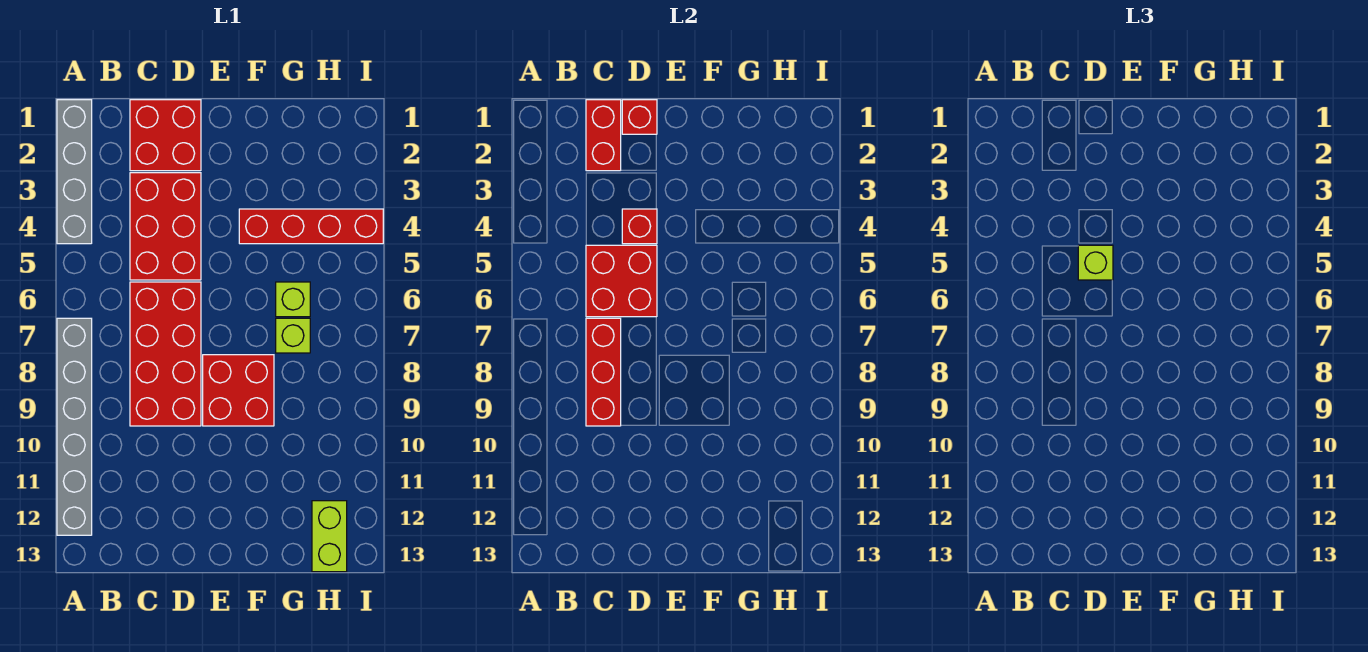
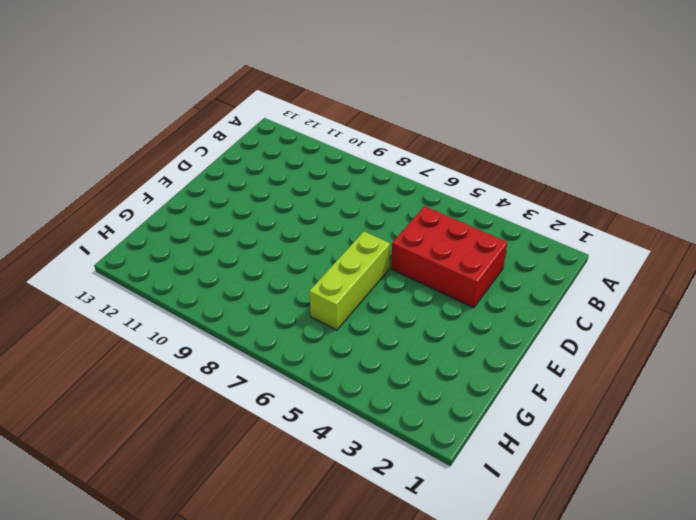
lime brick E6:G6 level 1 -> lime brick G6 level 1
none -> grey brick A1:A4 level 1
none -> grey brick A7:A12 level 1
none -> red brick C1:D2 level 1

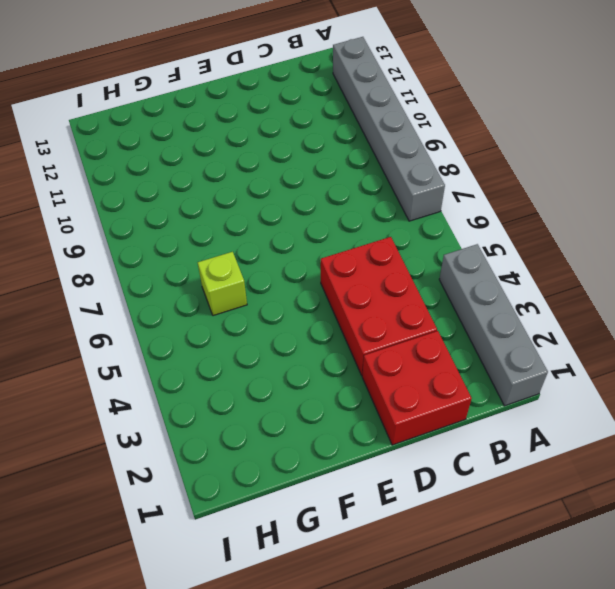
none -> red brick C6:D9 level 1
none -> red brick E8:F9 level 1
none -> red brick F4:I4 level 1

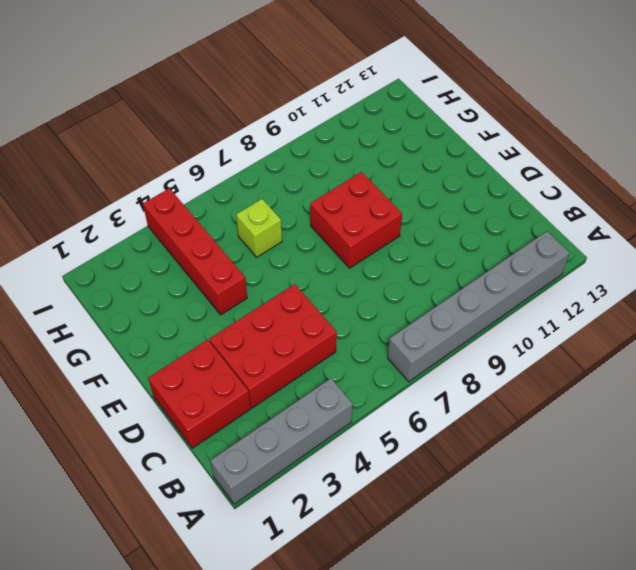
none -> red brick C6:D9 level 1
none -> lime brick G7 level 1
none -> lime brick H12:H13 level 1

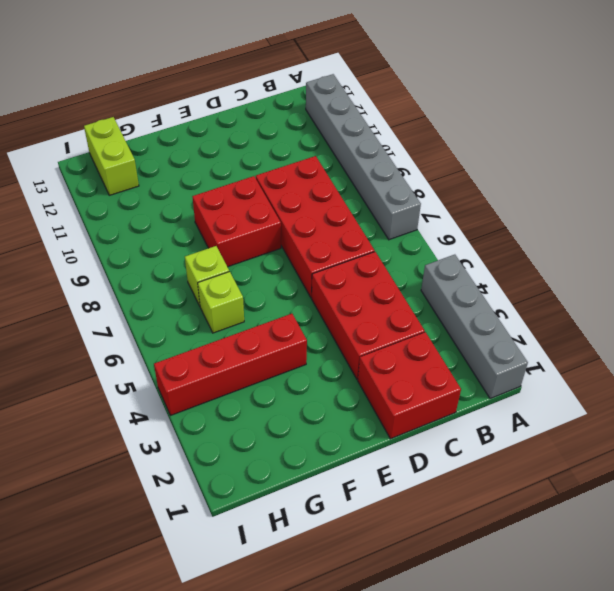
none -> red brick C1:C2 level 2
none -> red brick C5:D6 level 2
none -> red brick C7:C9 level 2

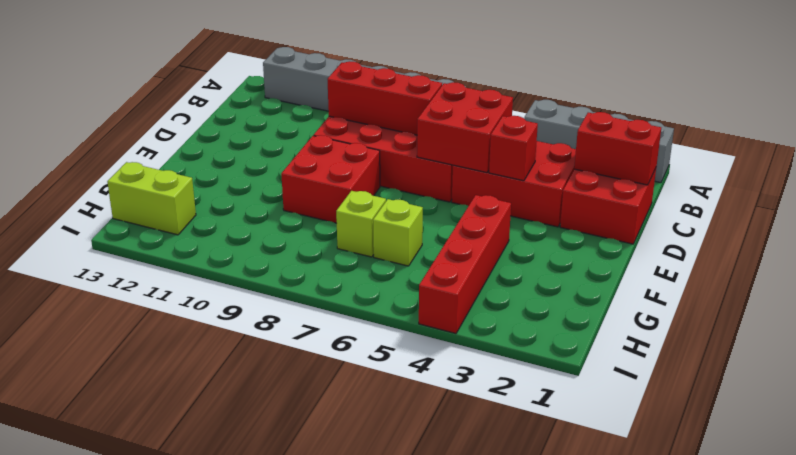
none -> red brick D1 level 2
none -> lime brick D5 level 3

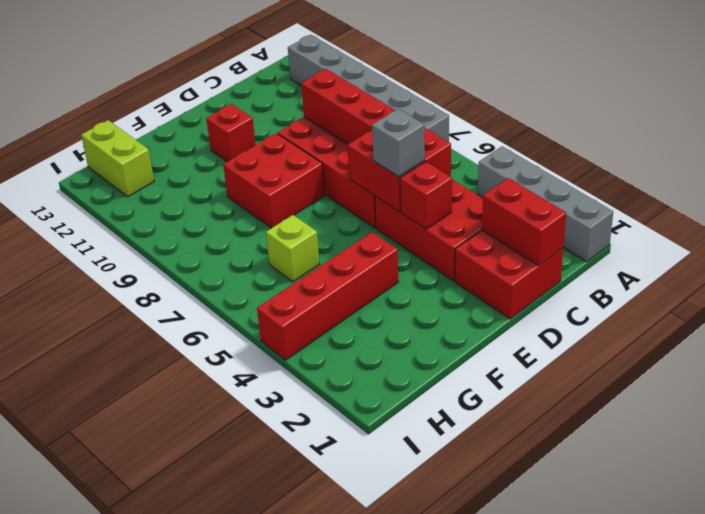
grey brick D5 level 3 -> lime brick D5 level 3
red brick E11 level 1 -> red brick D1 level 2
none -> lime brick G7 level 1

